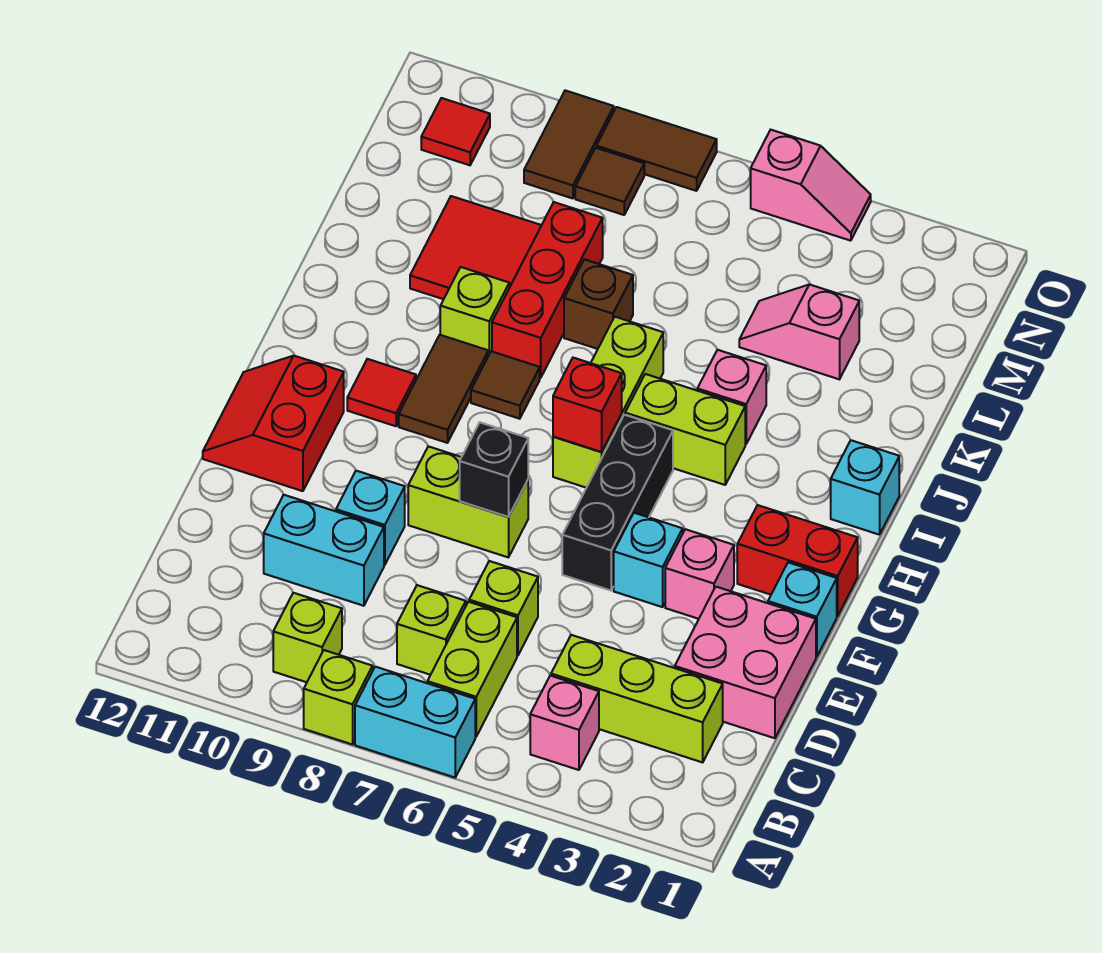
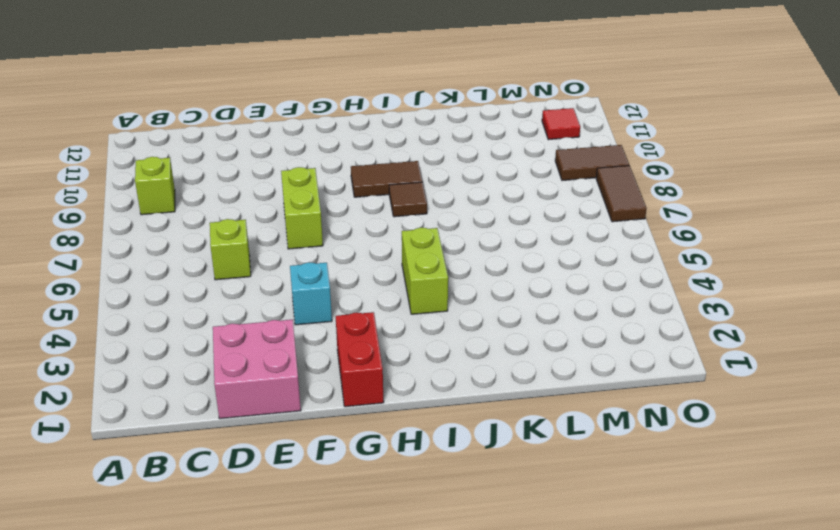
none -> cyan brick A6:A7 level 1
none -> lime brick A8 level 1
none -> pink brick B4 level 1
none -> lime brick B6:C6 level 1

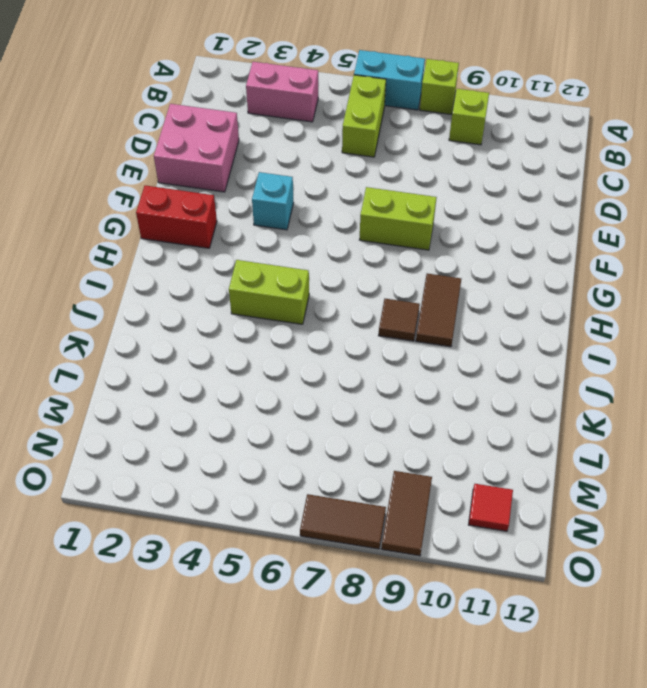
pink brick B3:B4 level 1 -> pink brick B4 level 1
none -> lime brick C2:C4 level 1
none -> lime brick C7 level 1
none -> lime brick D6 level 1
none -> cyan brick D9:D10 level 1

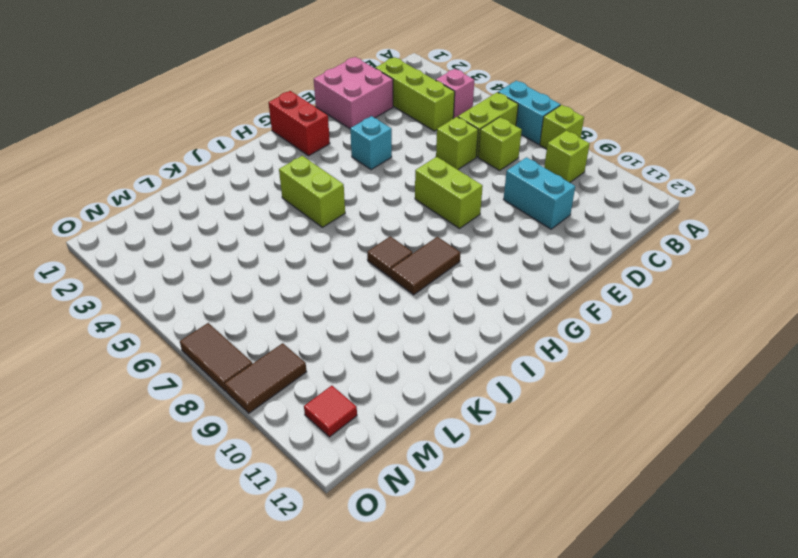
none -> cyan brick E9 level 1
none -> cyan brick F1 level 1
none -> pink brick F3 level 1
none -> black brick F5:H5 level 1

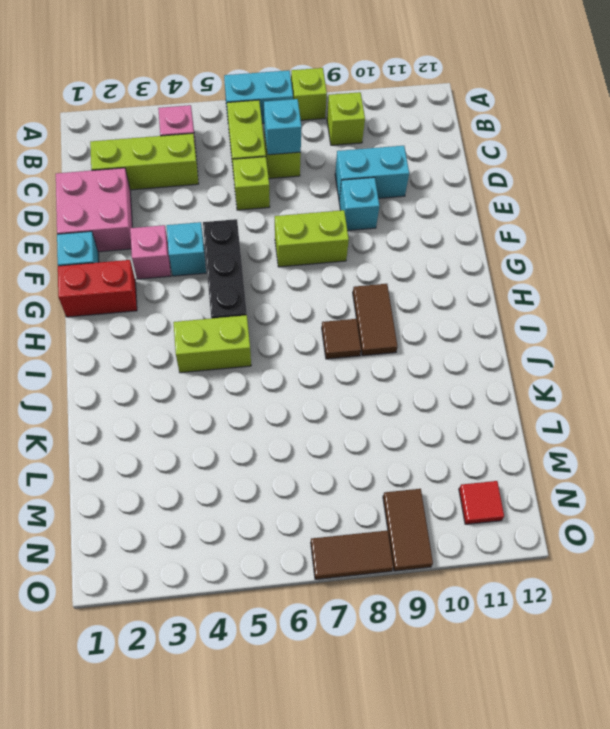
cyan brick C7 level 2 -> cyan brick I1 level 1
none -> red slope F11:G12 level 1 top 11
none -> lime brick H6:J6 level 1
none -> red tile H10 level 1
none -> pink brick J4 level 1

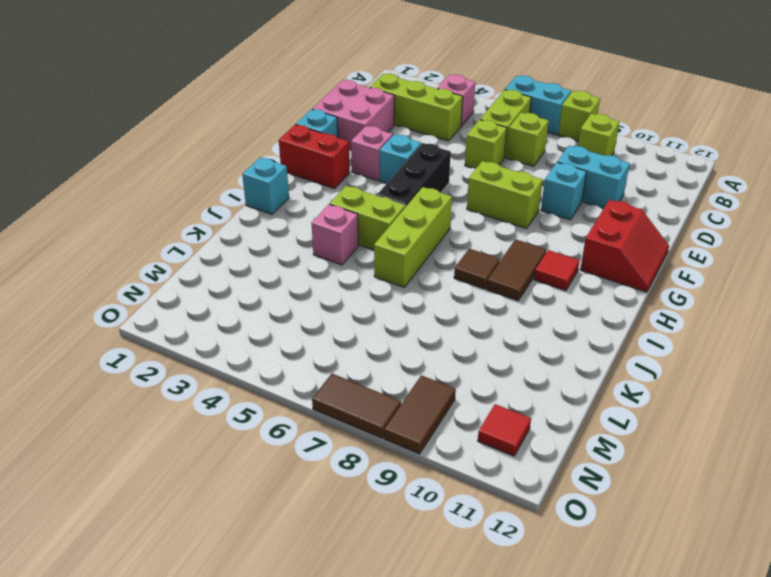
none -> red brick J8:L8 level 1
none -> lime brick J9 level 1
none -> brown brick K7 level 1
none -> red tile K9:L10 level 1

